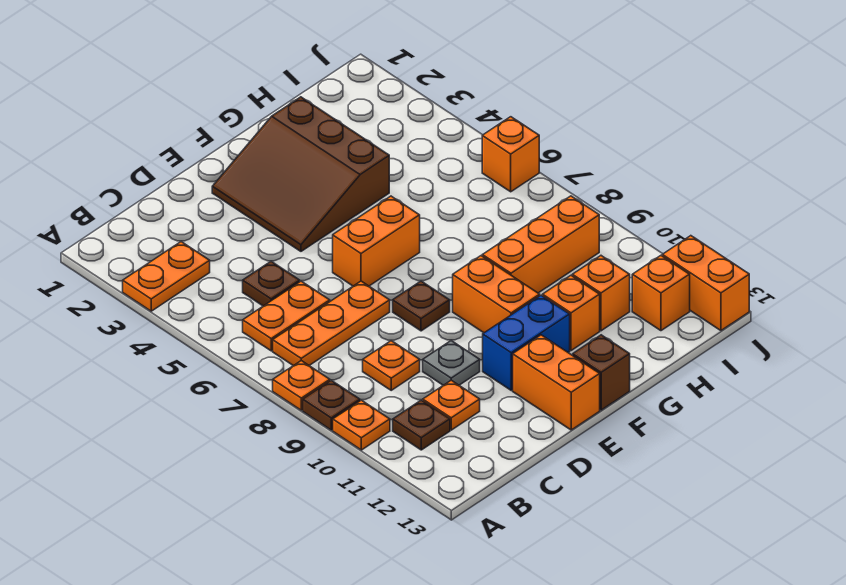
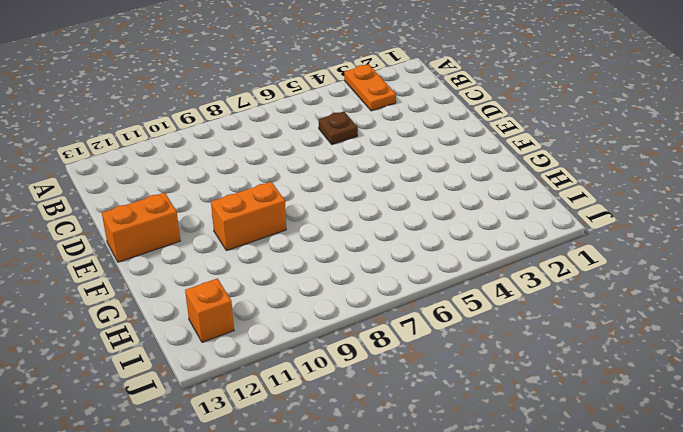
none -> orange plate A8 level 1
none -> brown plate A9 level 1
none -> orange plate A10 level 1

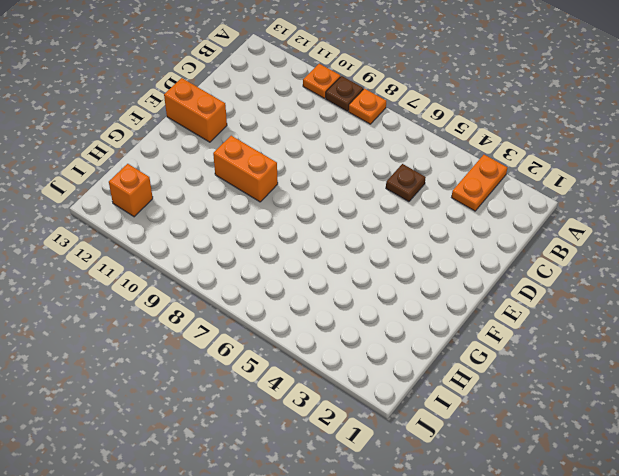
none -> orange plate B6:C6 level 1
none -> orange plate B7:D7 level 1
none -> brown plate B11 level 1

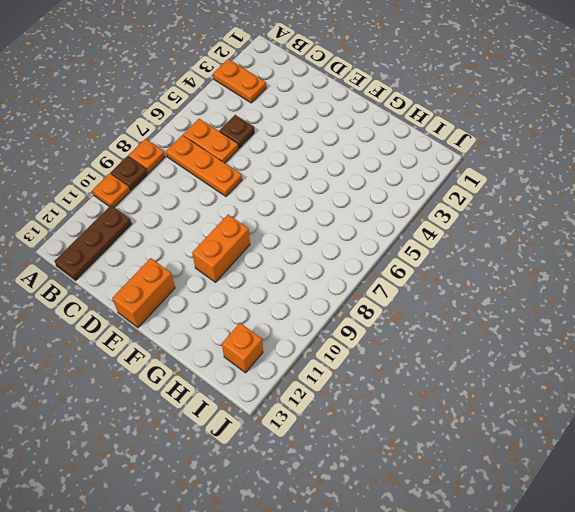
brown plate B11:B13 level 1 -> brown plate B11 level 1
none -> orange plate C9 level 1
none -> orange plate C11 level 1
none -> grey plate D10 level 1

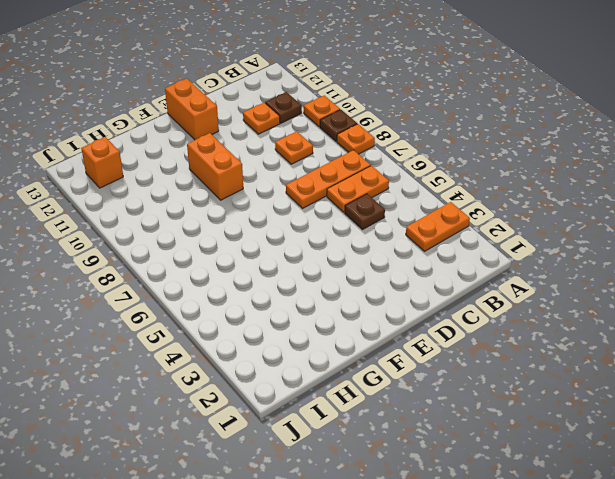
none -> grey plate D10 level 1
none -> brown slope E2:G4 level 1 top G
none -> orange brick E6:F6 level 1

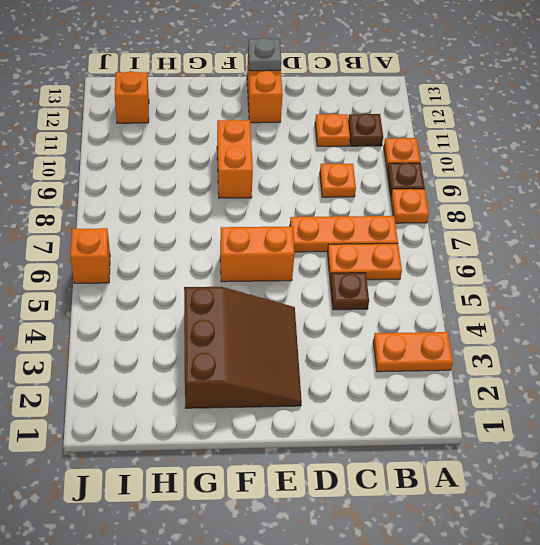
grey plate E13 level 2 -> grey plate D10 level 1
none -> brown plate E8 level 1
none -> blue brick E11:F11 level 1
none -> brown brick F13 level 1

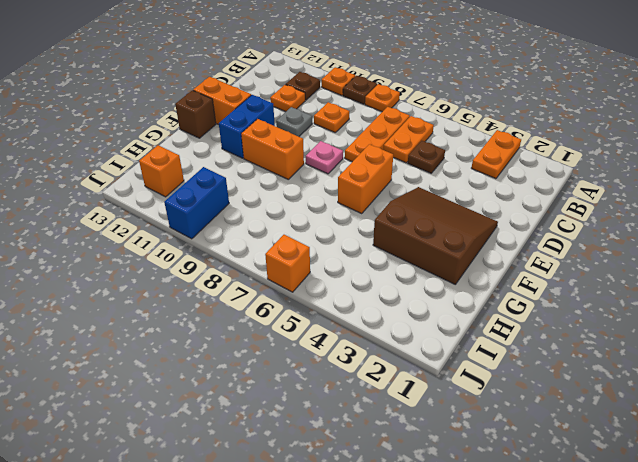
pink plate E8 level 1 -> brown plate E8 level 1
blue brick I10:J10 level 1 -> none
none -> orange brick G9:I9 level 1
none -> orange brick G11 level 1
none -> orange brick H11 level 1

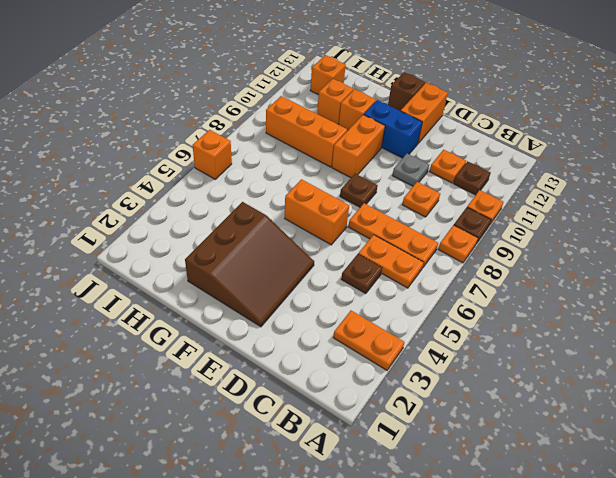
none -> orange brick J12:J13 level 1

